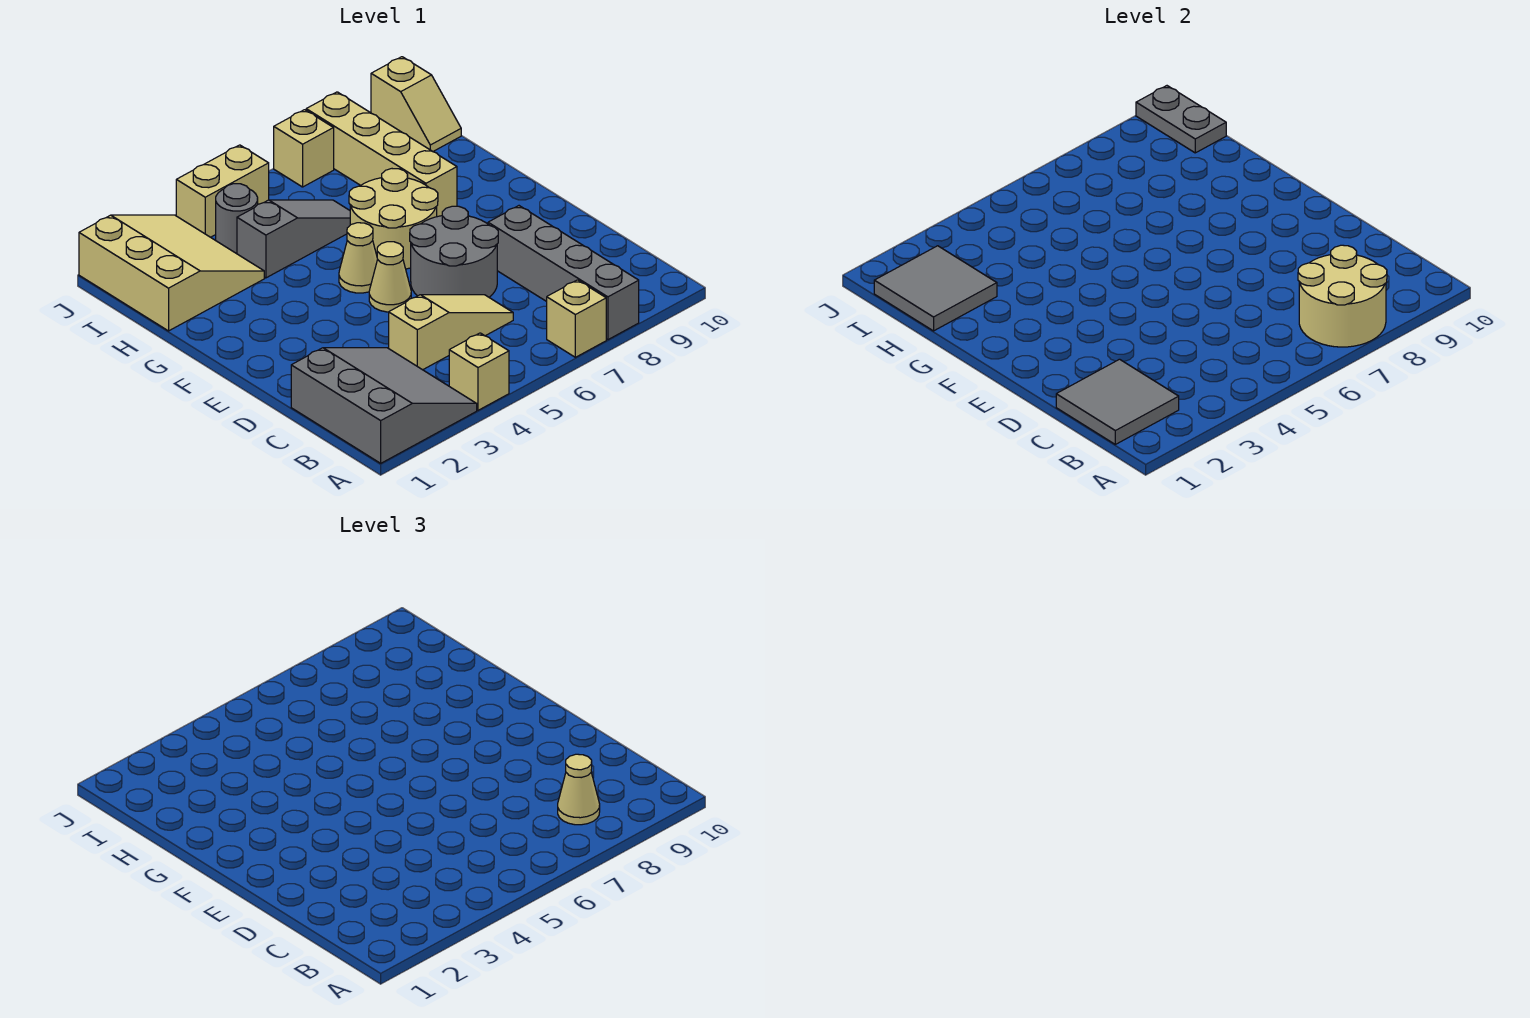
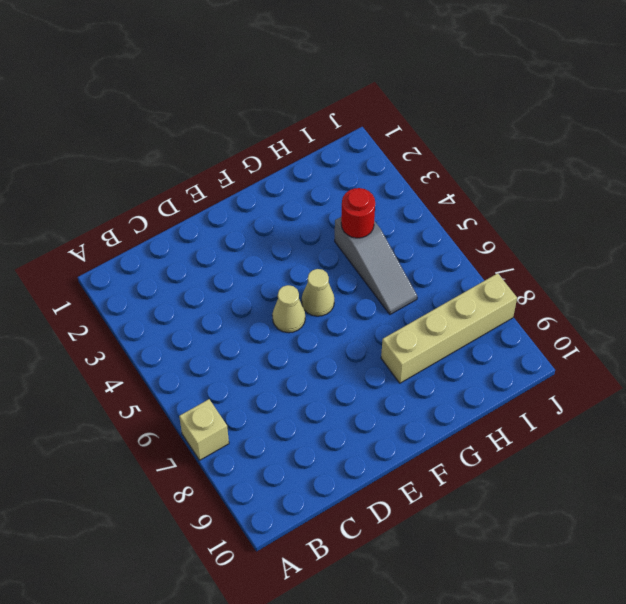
red round brick H4 level 2 -> none
none -> grey slope A1:C3 level 1 top 1
none -> tan brick A4 level 1
none -> grey brick A8:D8 level 1

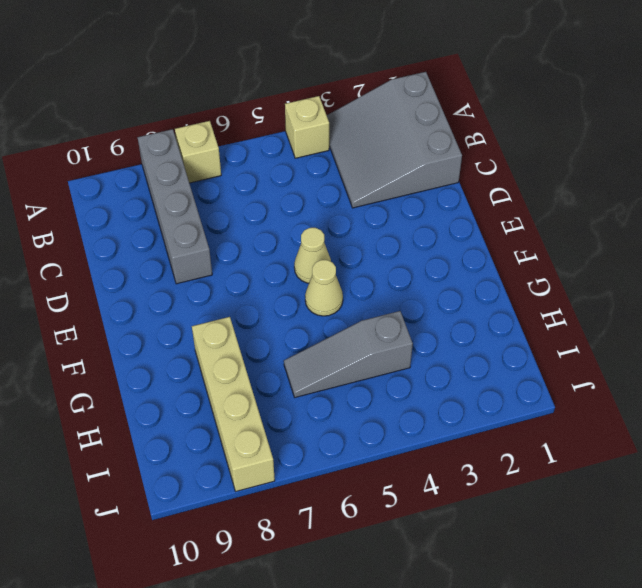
none -> tan slope C4:C6 level 1 top 4
none -> grey round brick D6:E7 level 1
none -> tan round brick F6:G7 level 1

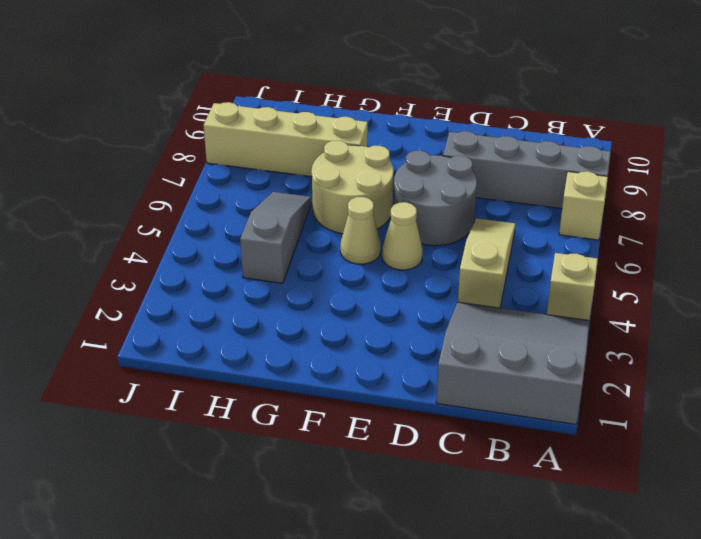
none -> tan slope H1:J3 level 1 top 1
none -> grey round brick I4 level 1
none -> tan slope I10:J10 level 1 top J

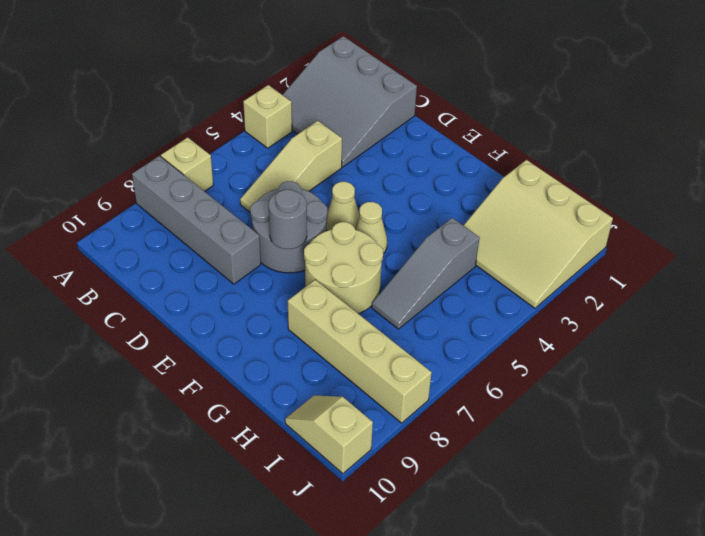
grey round brick E7 level 2 -> grey round brick I4 level 1
none -> tan brick J4:J5 level 1
none -> tan brick J7 level 1
none -> tan round brick A7:B8 level 2

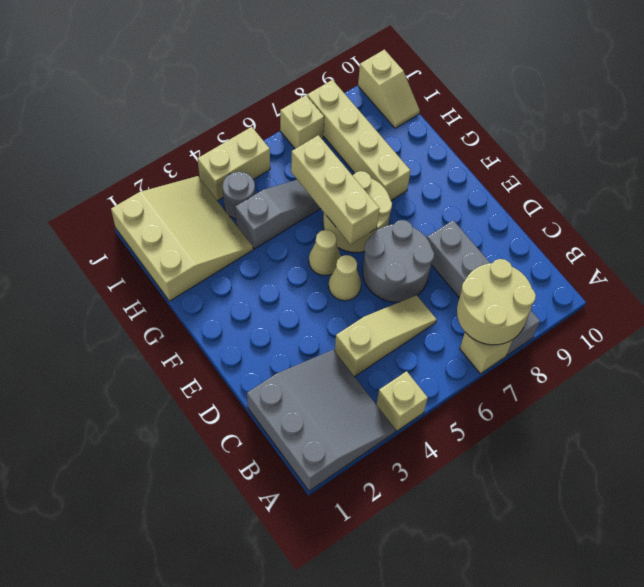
tan brick F6:H6 level 2 -> none
none -> grey tile B1:C2 level 2
none -> grey tile H1:I2 level 2
none -> grey plate I10:J10 level 2

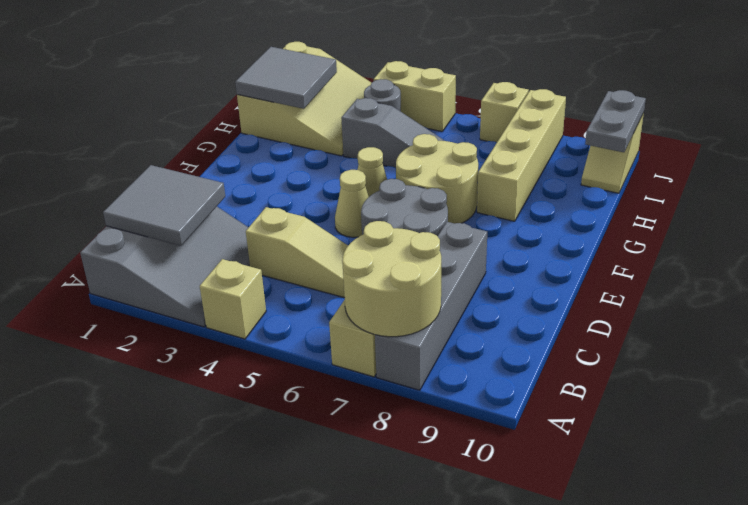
none -> tan cone B8 level 3

